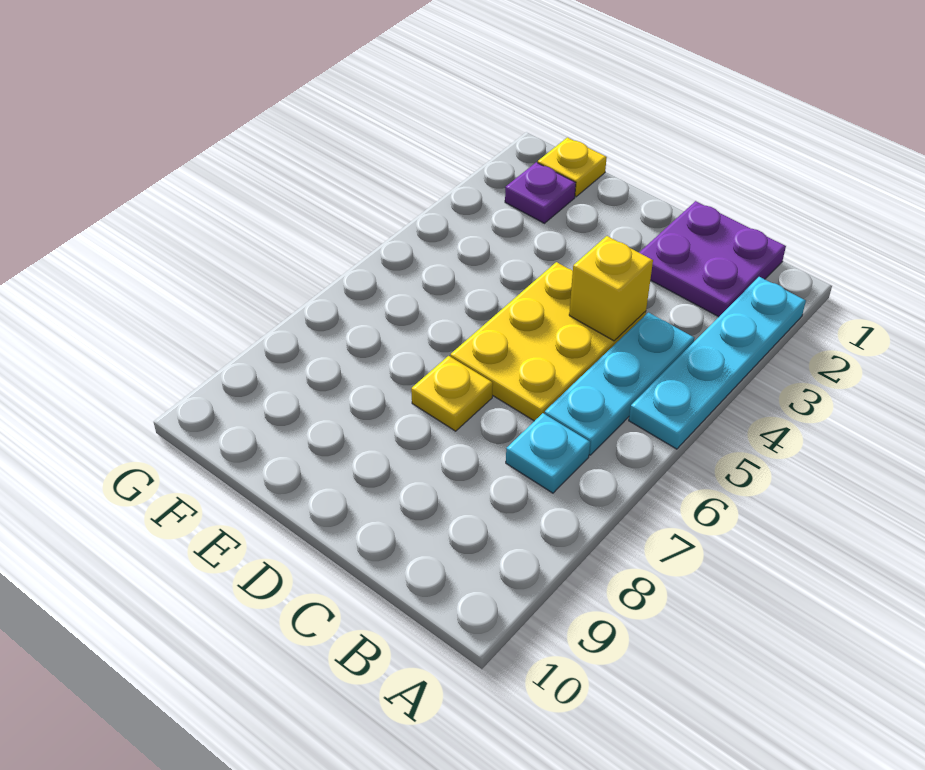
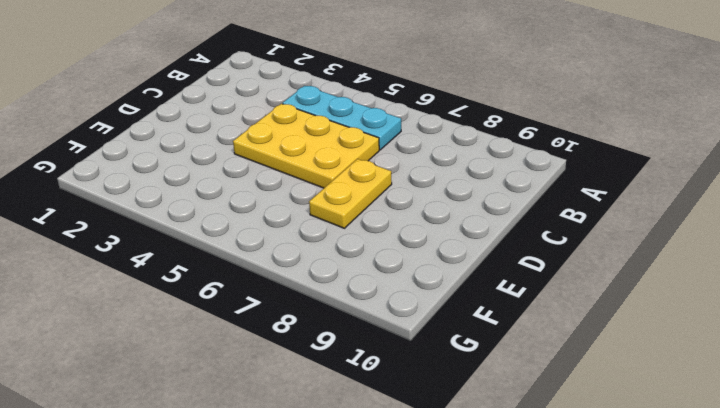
yellow plate D7:E7 level 1 -> yellow plate D7 level 1
none -> cyan plate A2:A5 level 1
none -> purple plate B1:C2 level 1

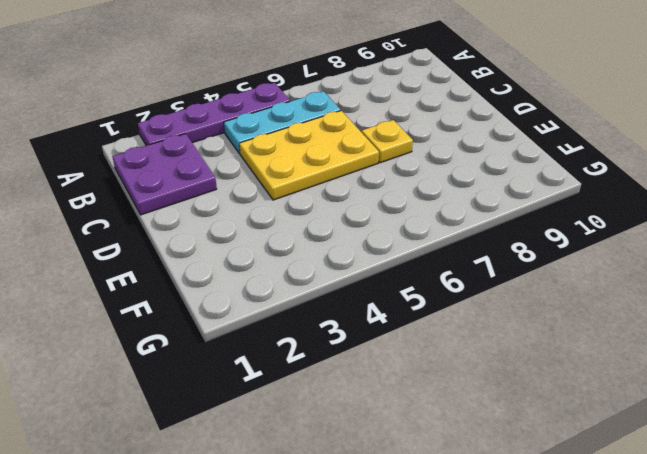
purple plate A2:A5 level 1 -> cyan plate A2:A5 level 1
none -> cyan plate B7 level 1
none -> yellow plate F1 level 1

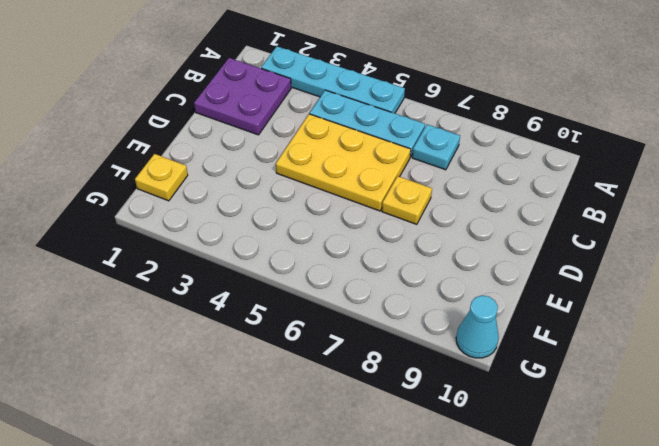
cyan cone G10 level 1 -> none
none -> purple plate F2 level 1
none -> yellow brick C4 level 2

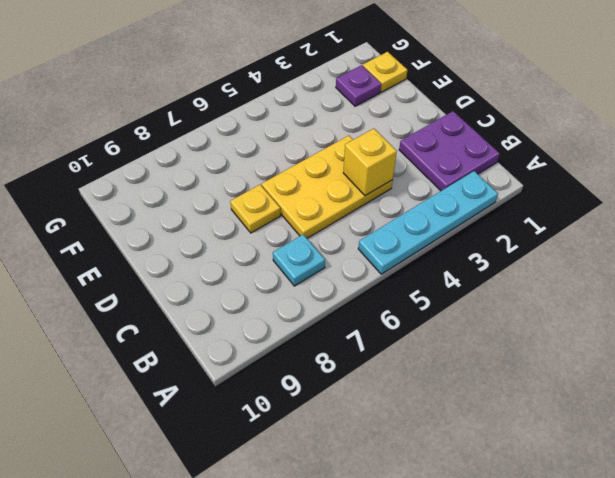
none -> cyan plate B4:B6 level 1

